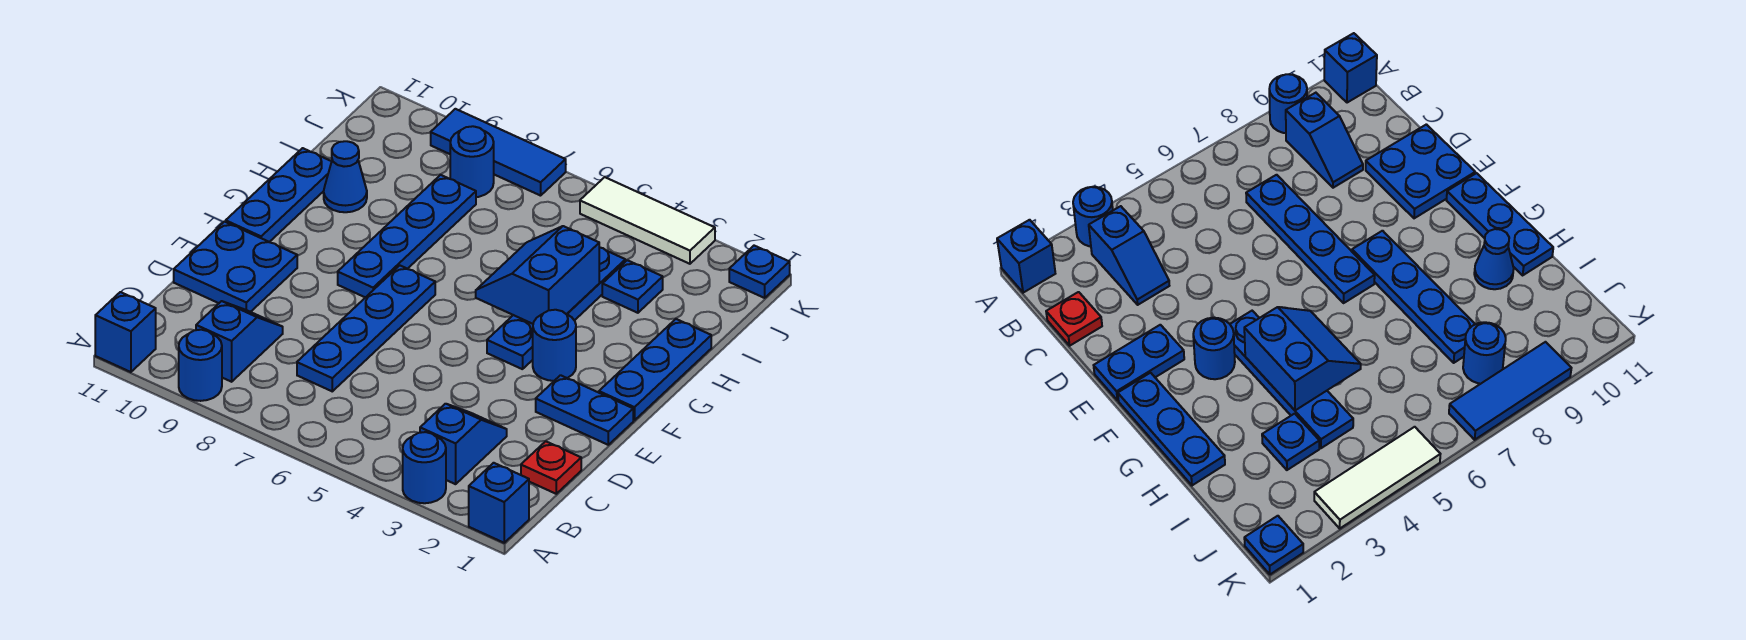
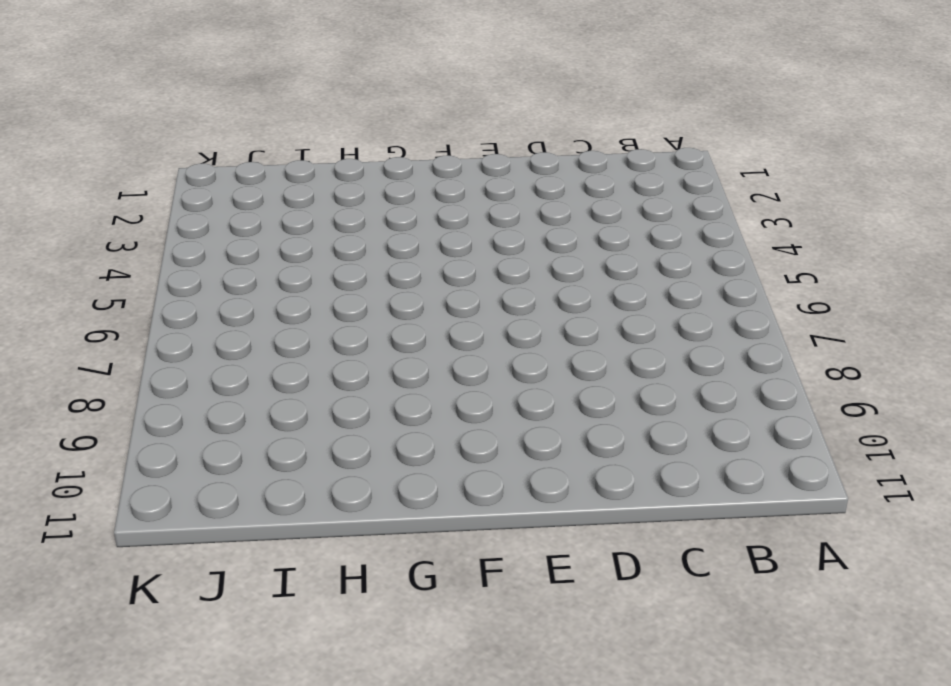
none -> blue brick A1 level 1
none -> blue round brick A3 level 1
none -> blue round brick A9 level 1

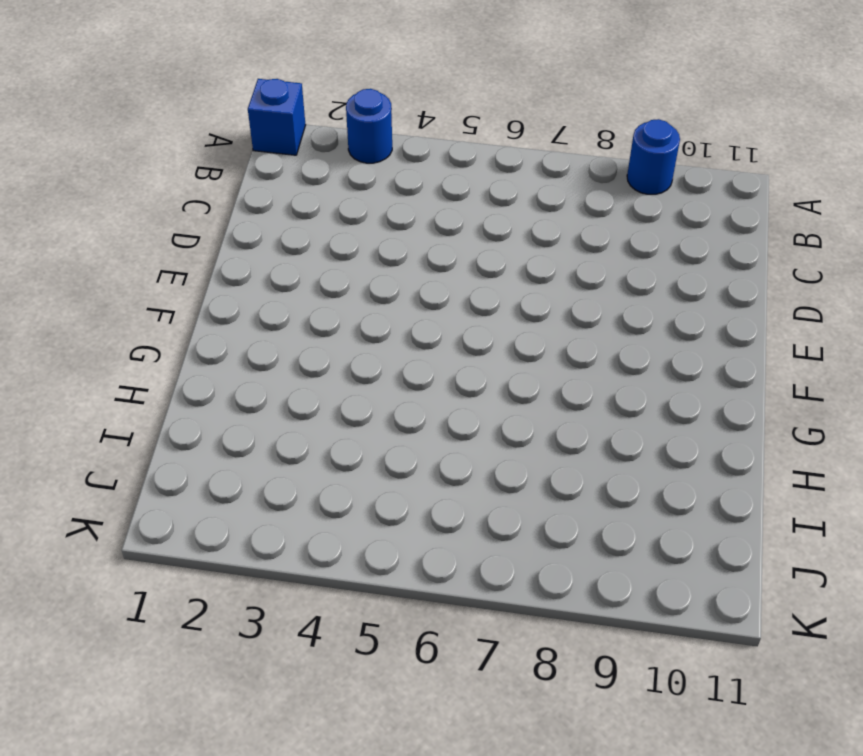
none -> blue brick A11 level 1
none -> blue slope B3:C3 level 1 top B
none -> blue slope B9:C9 level 1 top B

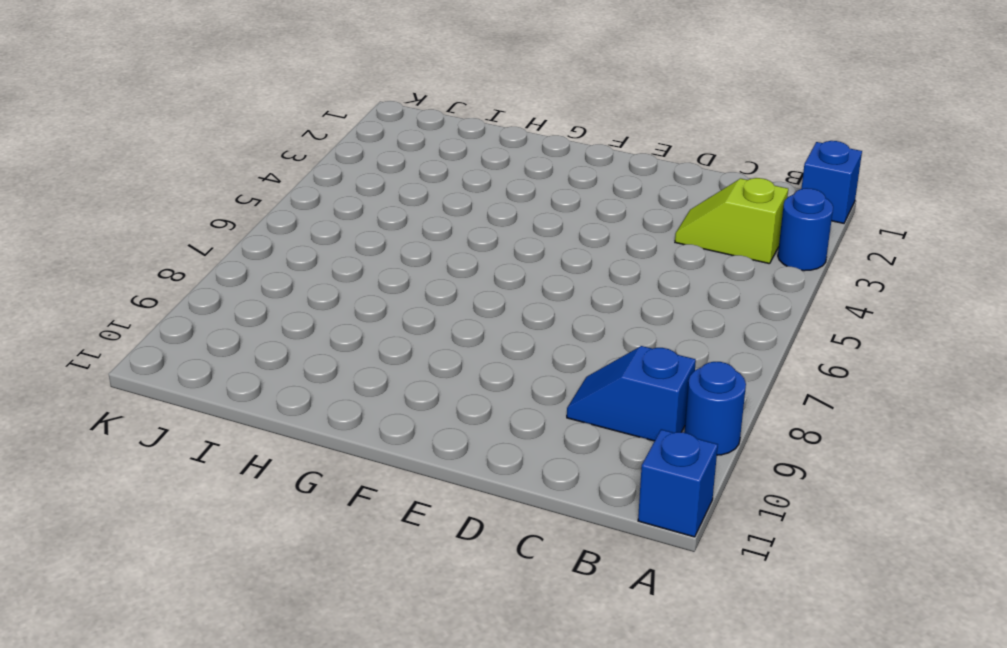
lime slope B3:C3 level 1 top B -> blue slope B3:C3 level 1 top B
none -> red plate C1 level 1
none -> blue plate C7:F7 level 1
none -> blue plate D10:E11 level 1

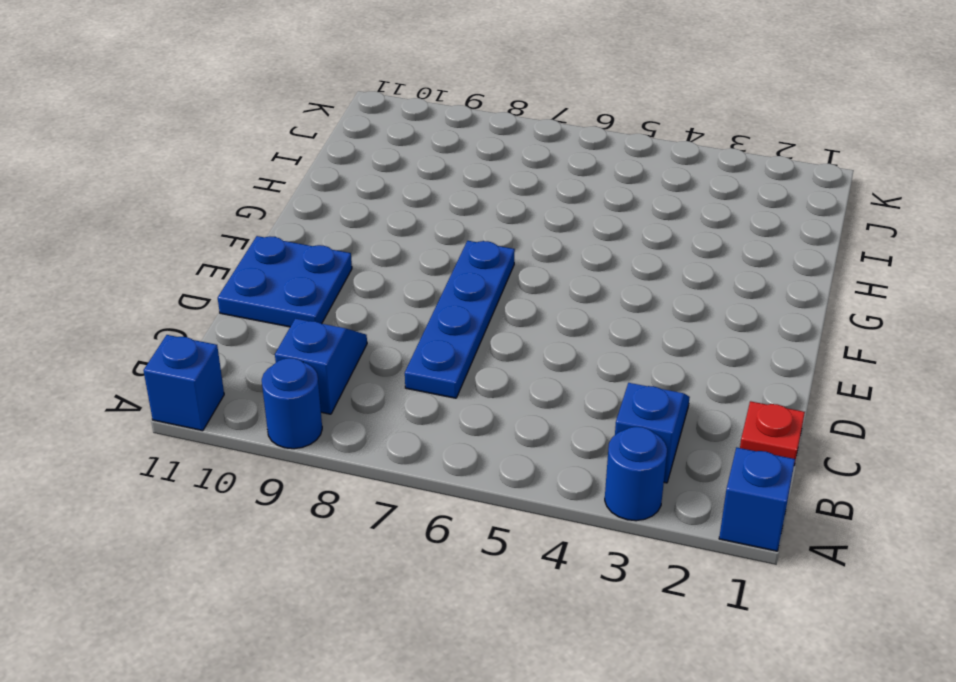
none -> blue plate E1:E2 level 1
none -> blue plate F1:H1 level 1
none -> blue round brick F3 level 1

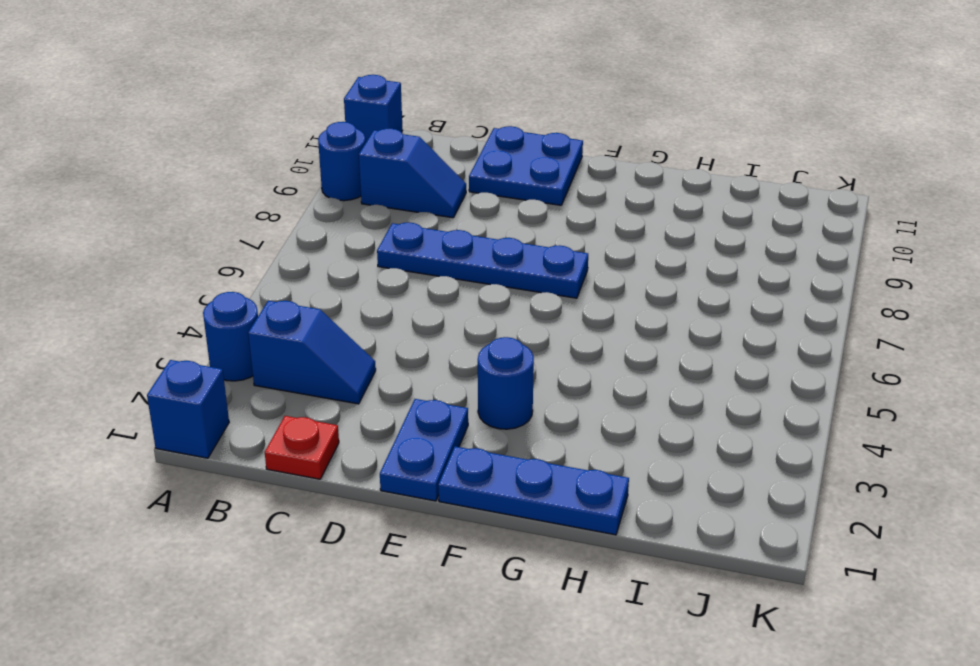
none -> blue plate F4:I4 level 1
none -> blue plate F8:I8 level 1
none -> blue plate F11:H11 level 1

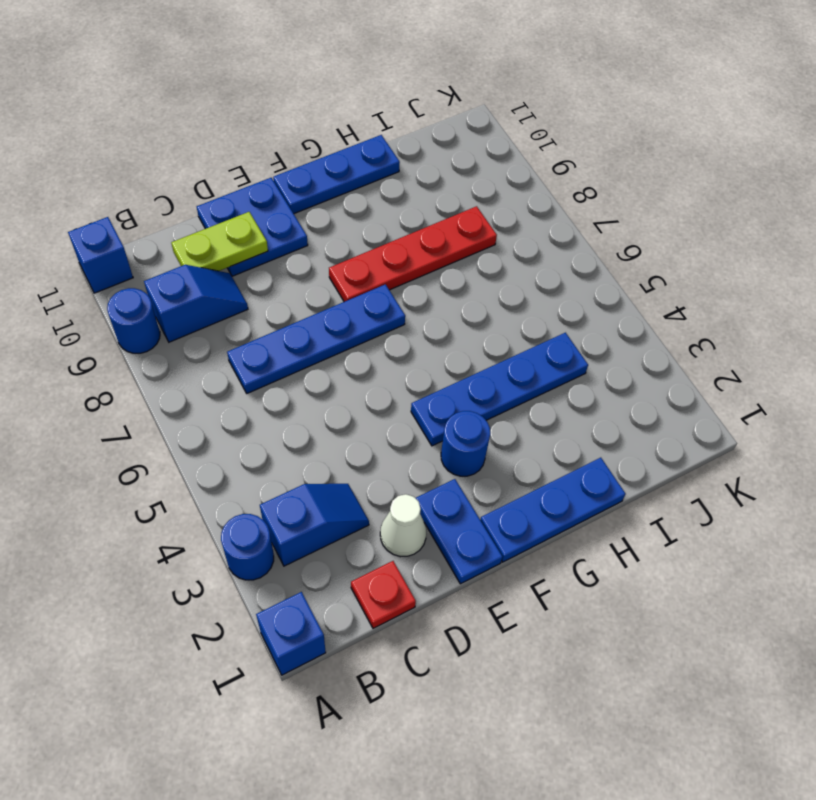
lime plate C10:D10 level 2 -> none
white cone D2 level 1 -> none
red plate F8:I8 level 1 -> blue plate F8:I8 level 1
none -> blue cone H10 level 1
none -> blue plate I3 level 1
none -> blue round brick J8 level 1

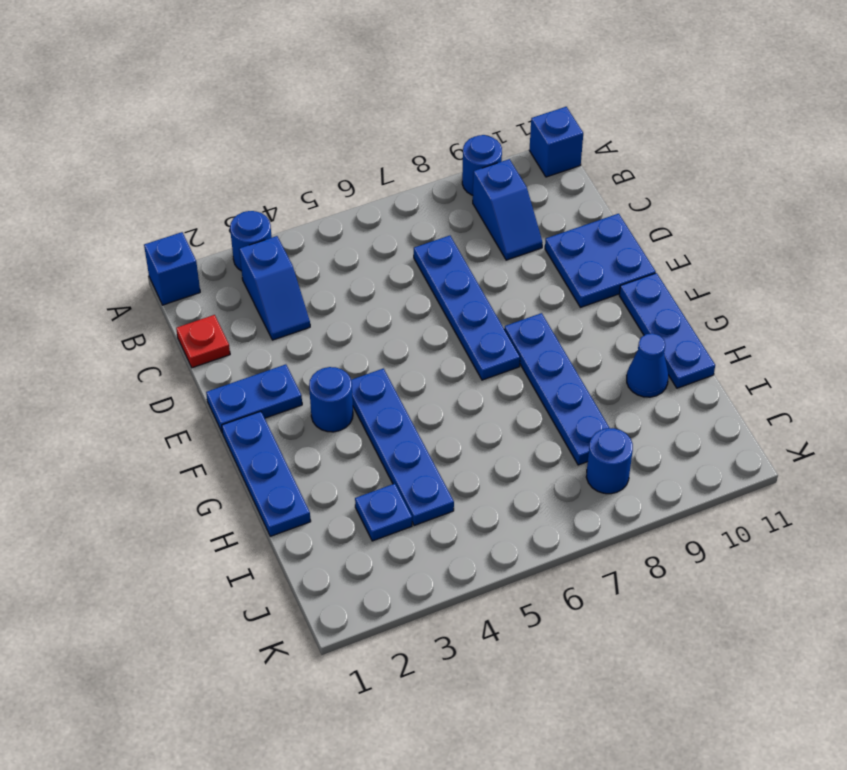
none -> blue plate K1 level 1
none -> white tile K3:K5 level 1
none -> blue tile K7:K9 level 1

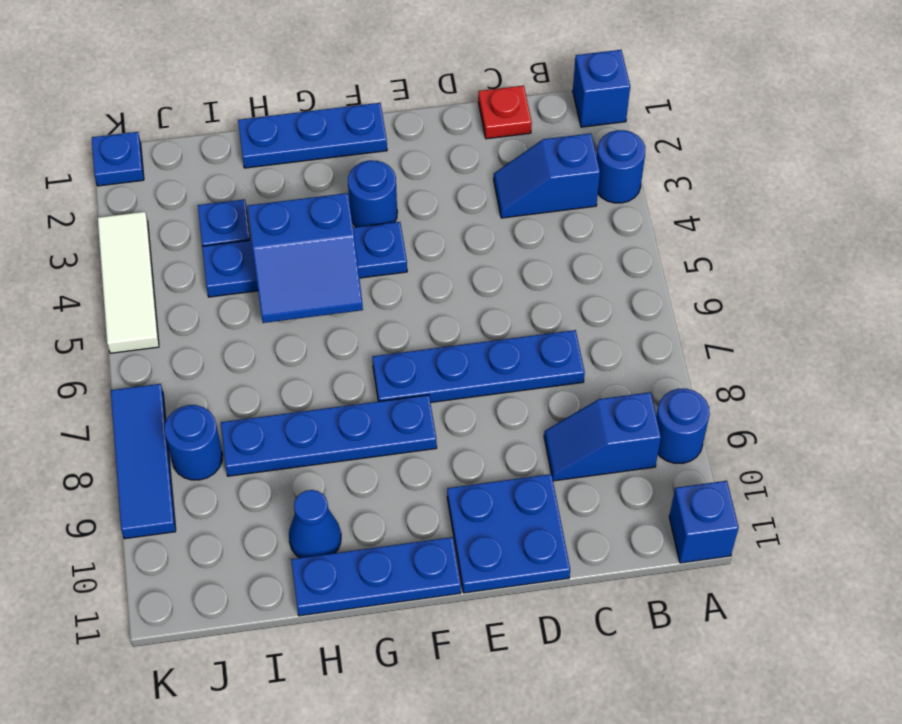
none -> blue plate E1:E2 level 1

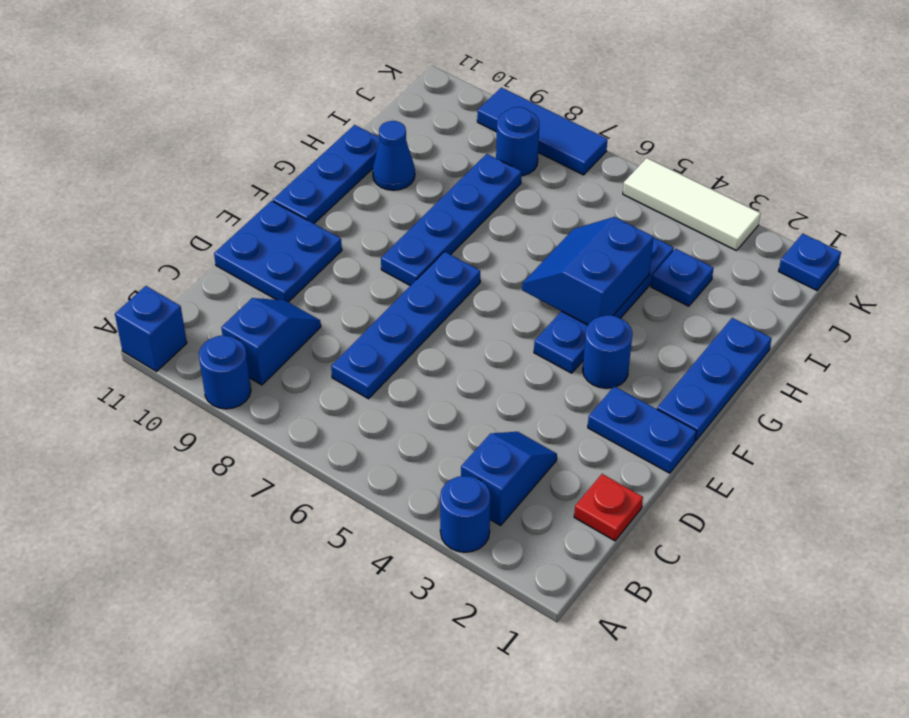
none -> blue brick A1 level 1

